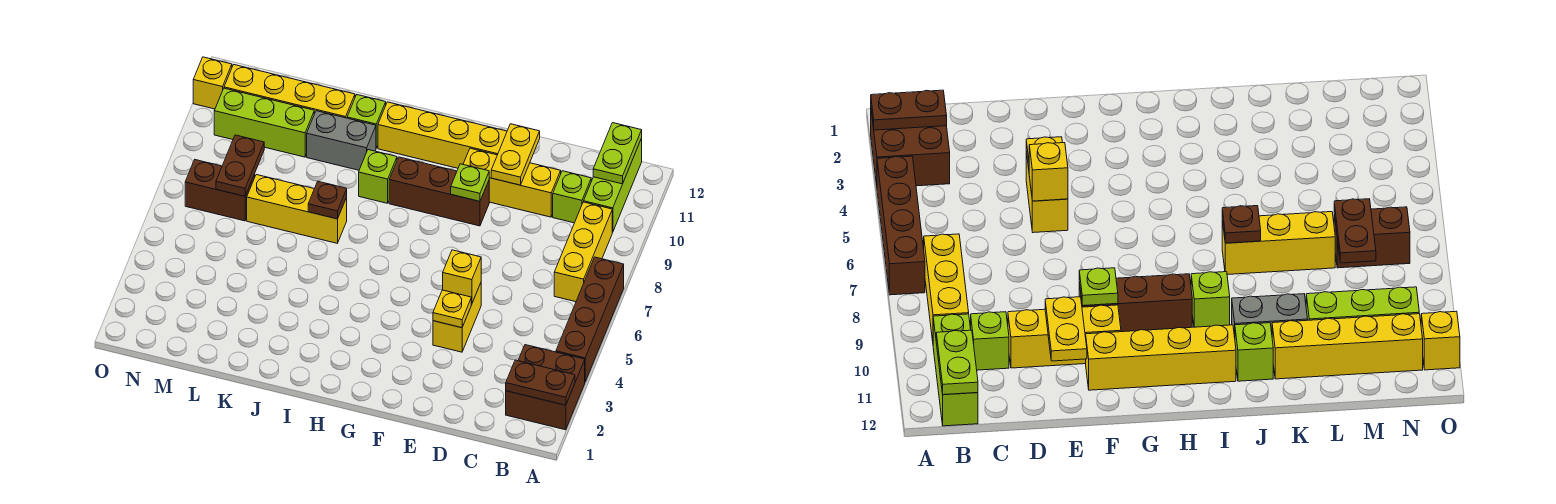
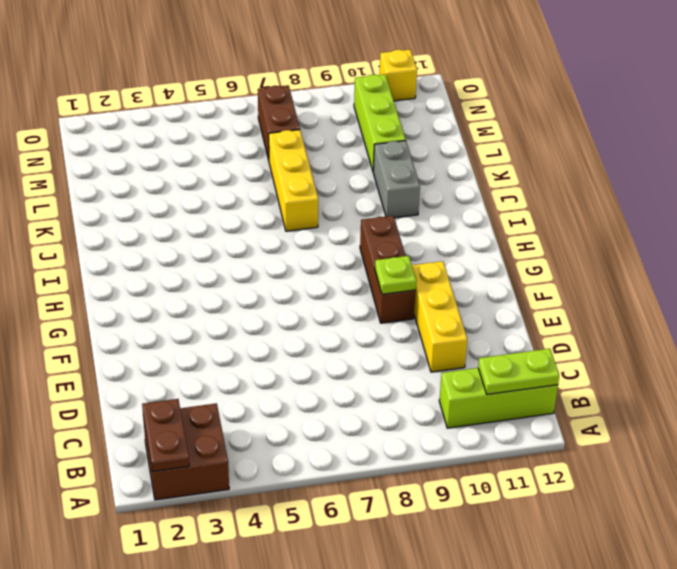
none -> brown brick A4:A7 level 1
none -> yellow brick B7:B9 level 1
none -> lime brick C10 level 1

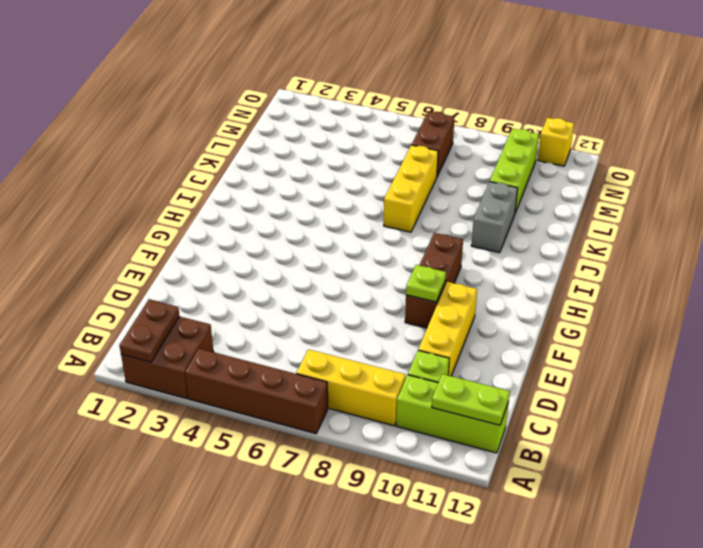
none -> yellow brick E4:E5 level 1
none -> yellow brick F11:I11 level 1
none -> lime brick I9 level 1

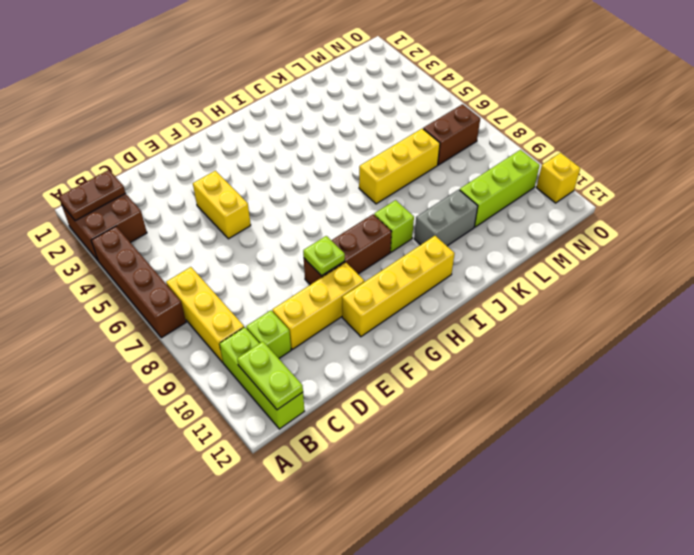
none -> lime brick J11 level 1
none -> yellow brick K11:N11 level 1
none -> yellow plate E4 level 2

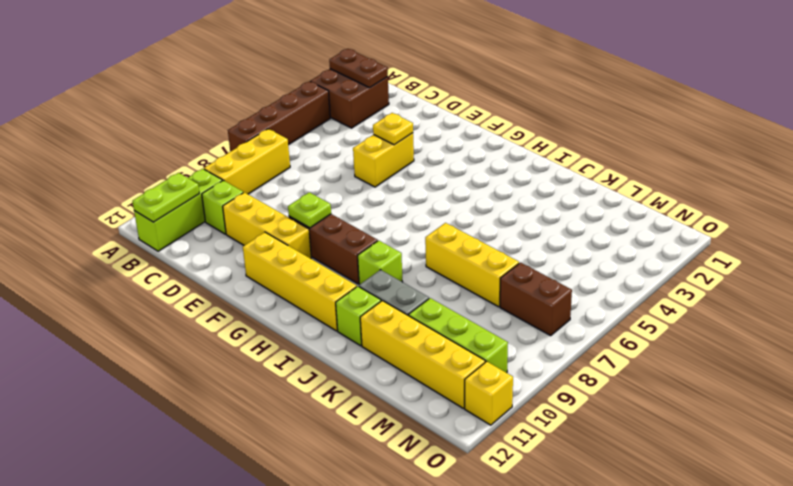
none -> yellow brick E5 level 2
none -> yellow plate E10:E11 level 2
none -> brown plate J7 level 2

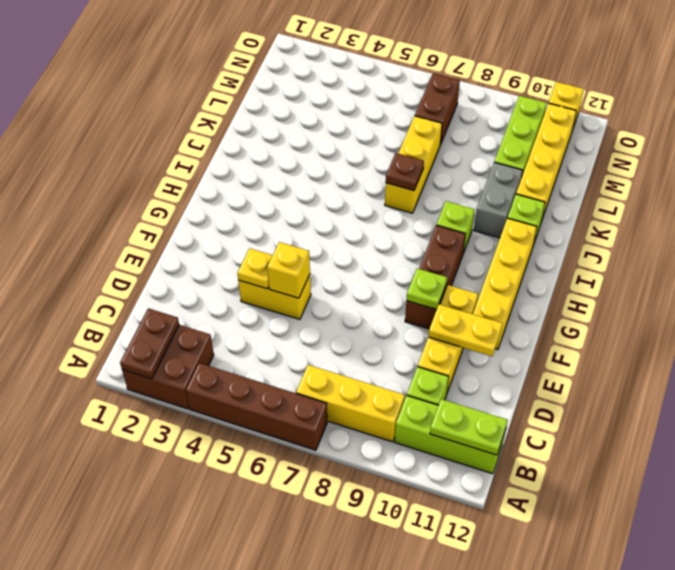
none -> brown plate M7:M8 level 2

